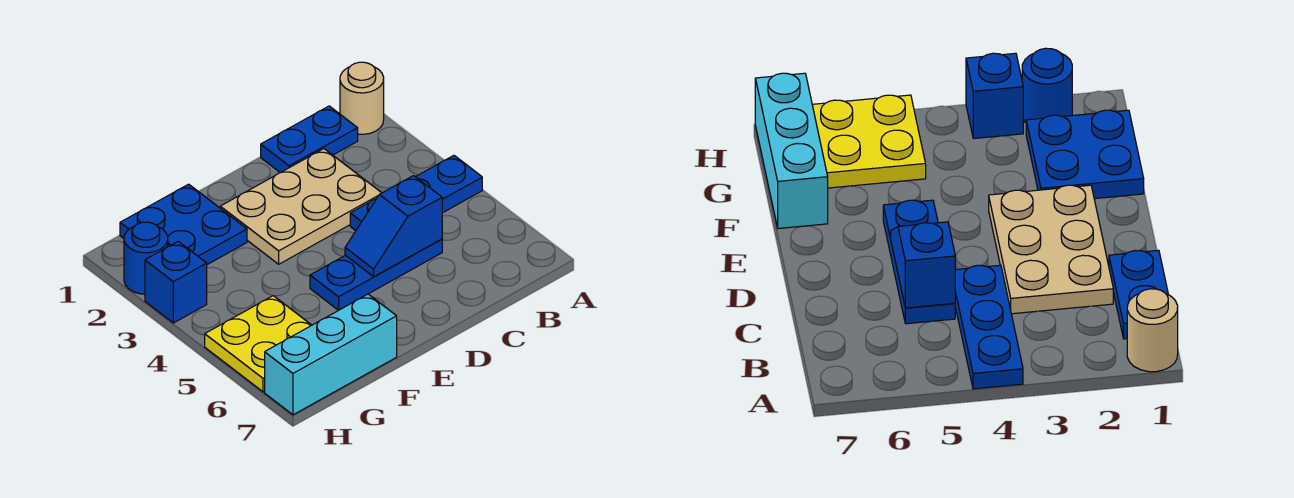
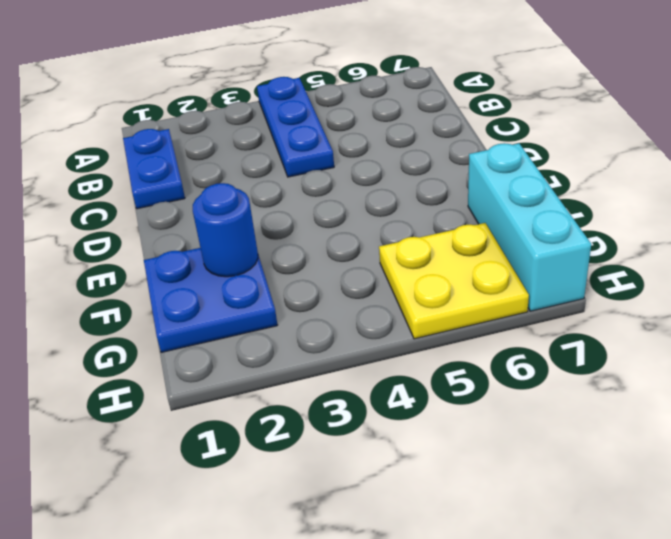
blue round brick F2 level 2 -> blue round brick H2 level 1
none -> tan round brick A1 level 1
none -> tan plate C2:E3 level 1

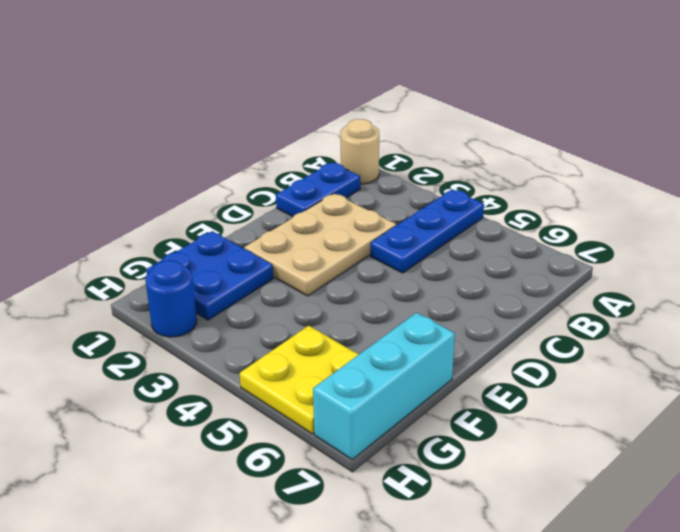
none -> blue plate C5:E5 level 1
none -> blue brick H3 level 1

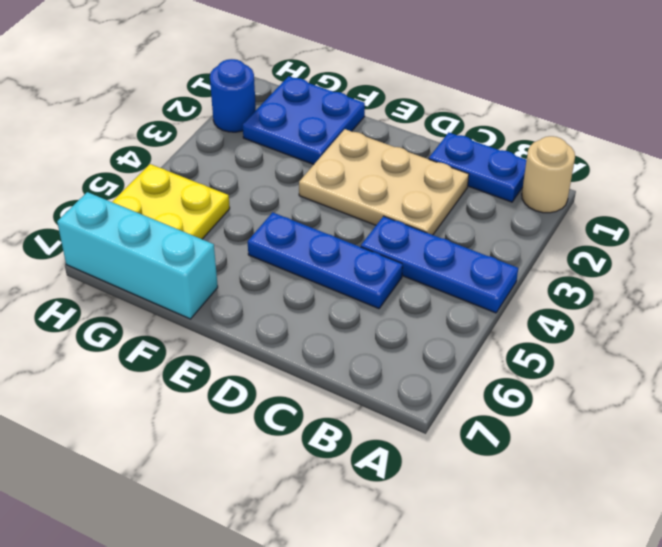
none -> blue brick H3 level 1
none -> blue slope C5:D5 level 2 top C

